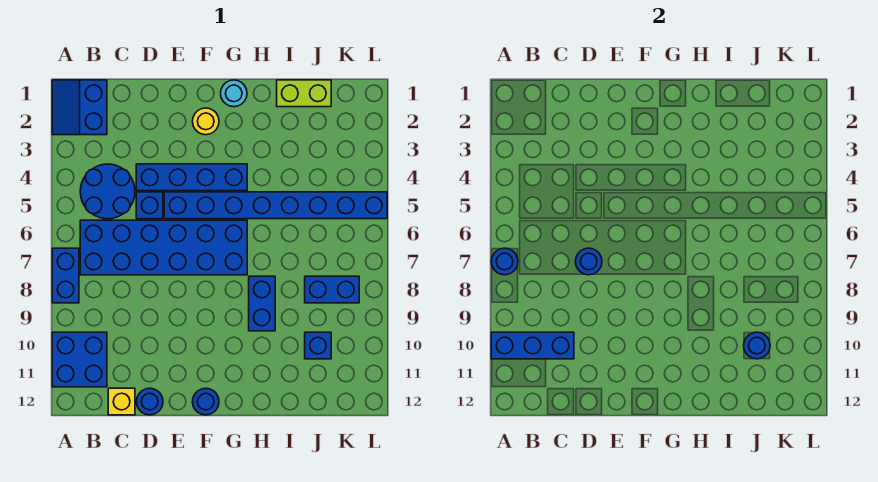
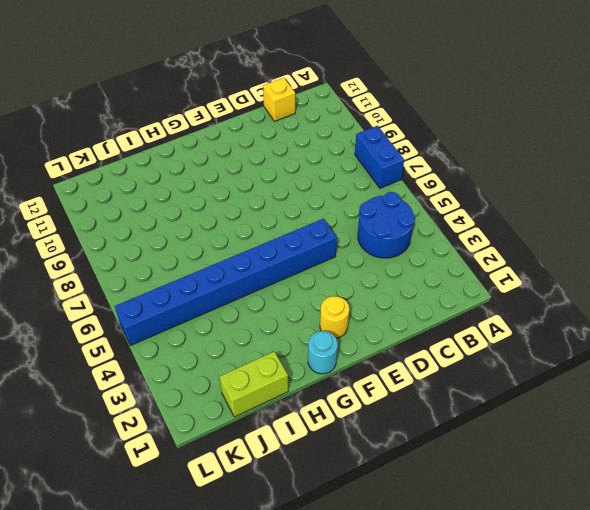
none -> blue slope A1:B2 level 1 top B
none -> blue brick A10:B11 level 1
none -> blue brick B6:G7 level 1

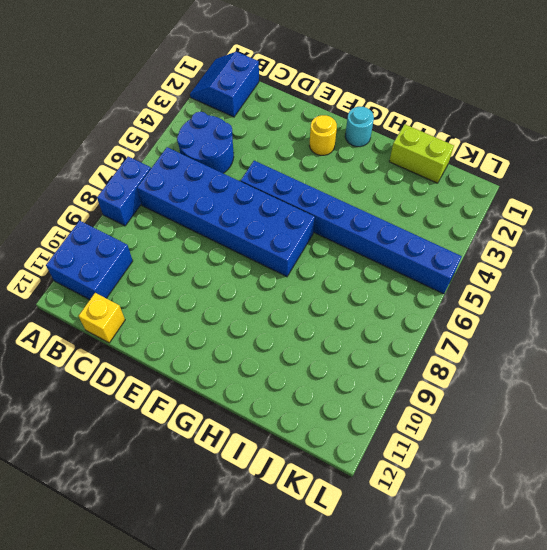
none -> blue brick D4:G4 level 1
none -> blue brick D5 level 1
none -> blue round brick D12 level 1

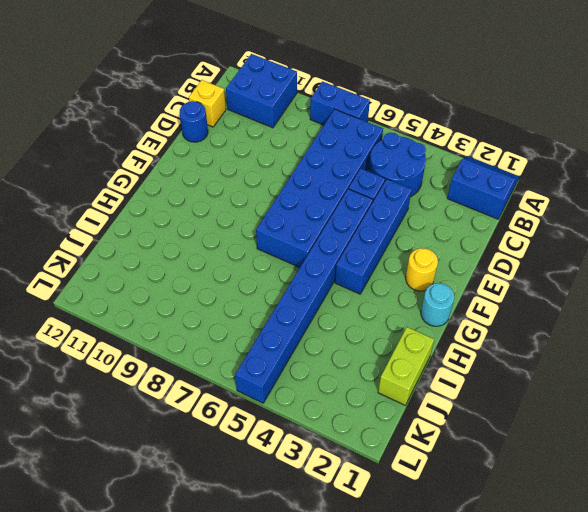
none -> blue round brick F12 level 1
none -> blue brick H8:H9 level 1
none -> blue brick J8:K8 level 1

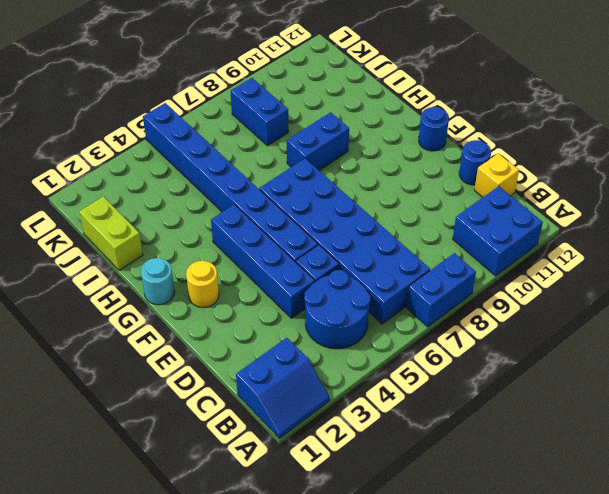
none -> blue brick J10 level 1
none -> blue round brick A7 level 2
none -> blue brick A10:C10 level 2

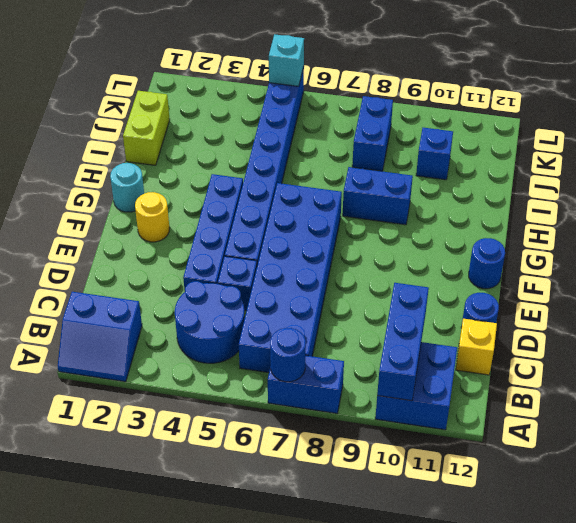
cyan brick L5 level 2 -> none
none -> blue round brick D7 level 2
none -> blue round brick J10 level 2

